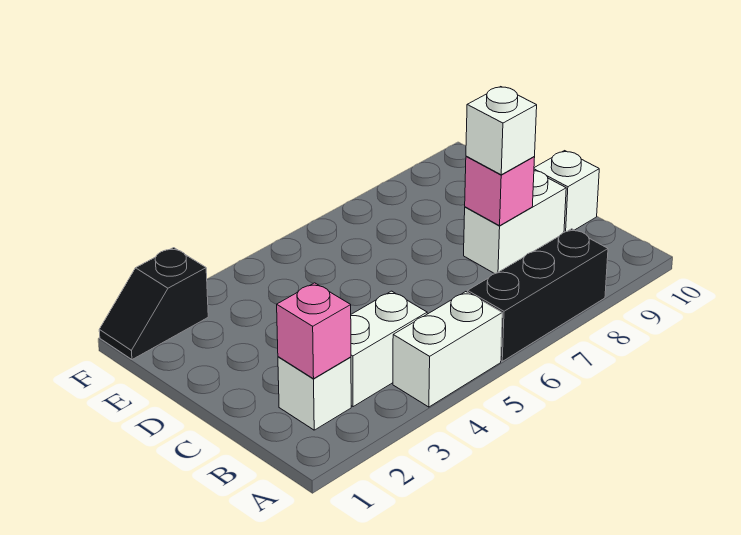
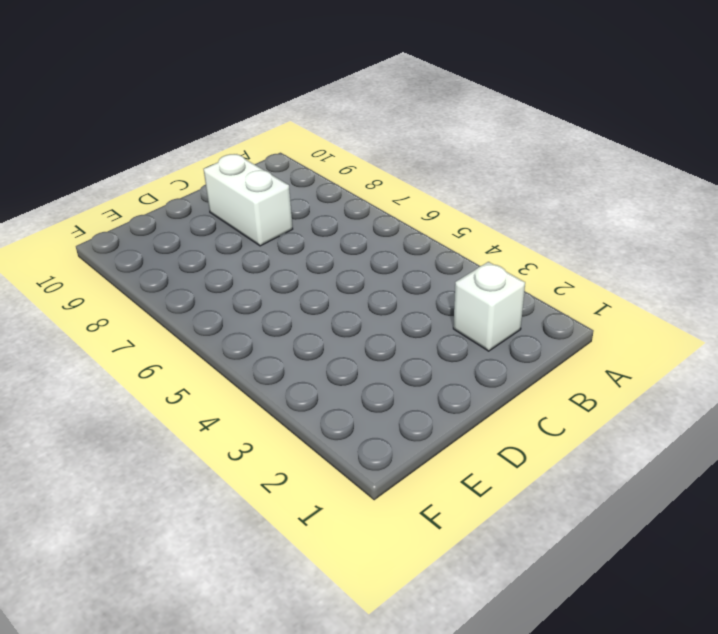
none -> white brick A4:A5 level 1
none -> black brick A6:A8 level 1

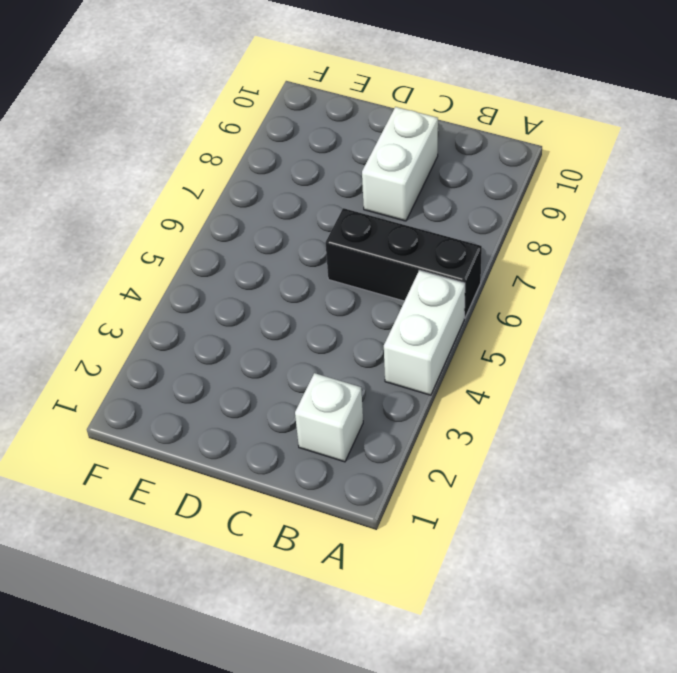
black brick A6:C6 level 1 -> black brick A6:A8 level 1
none -> white brick B3:B4 level 1
none -> white brick C10 level 1

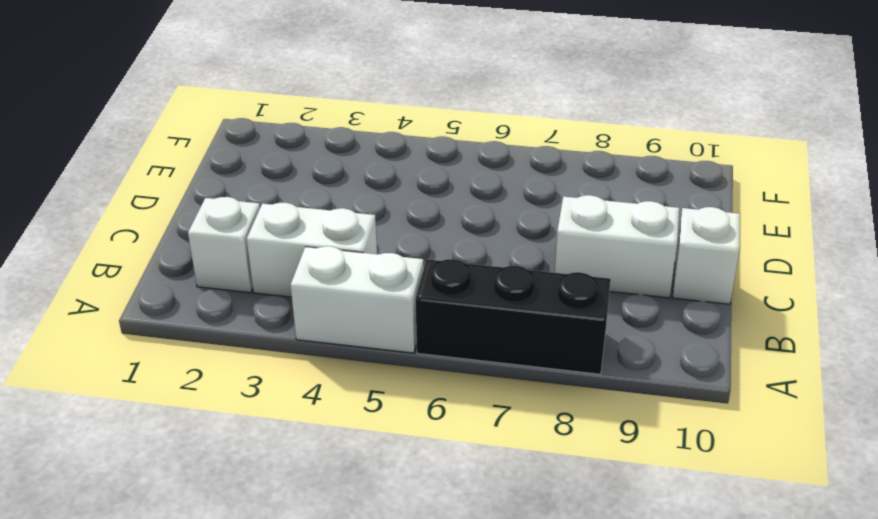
none -> black slope F1:F2 level 1 top 2
none -> pink brick B2 level 2

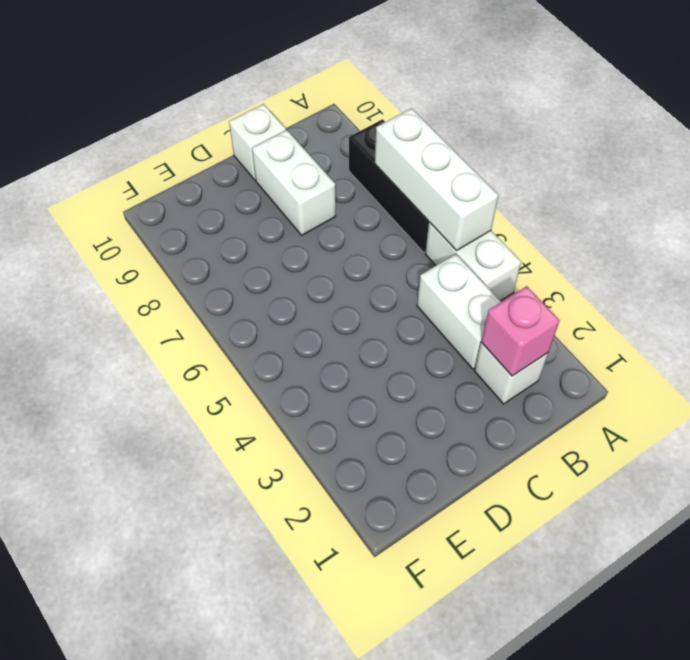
white brick A5:A7 level 2 -> none
none -> black slope F1:F2 level 1 top 2
none -> pink brick C8 level 2

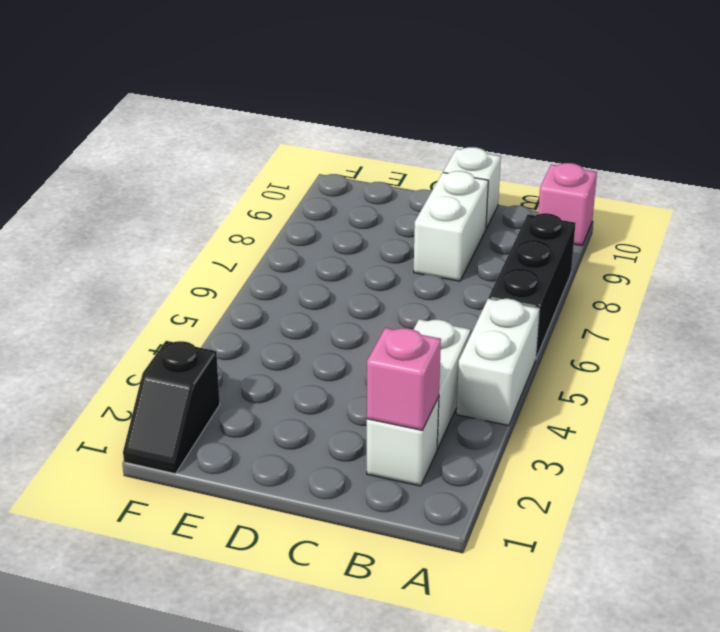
pink brick A10 level 1 -> pink brick C8 level 2
none -> white brick C8 level 3

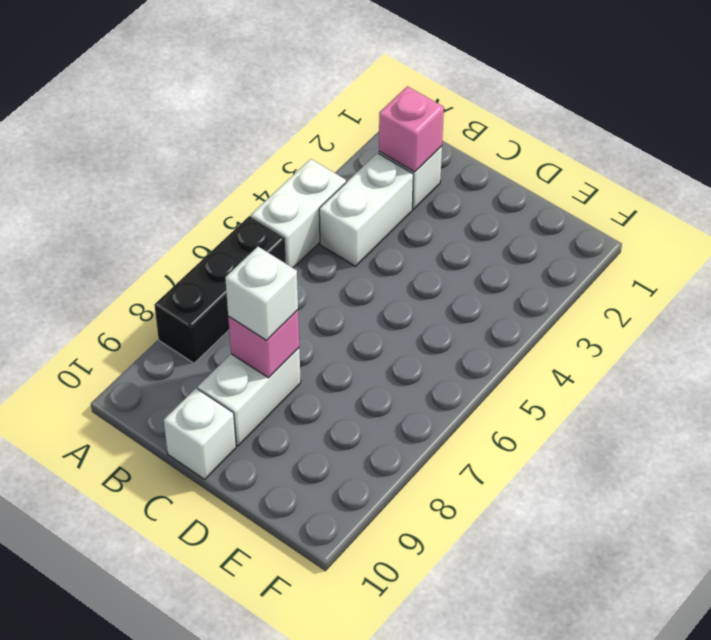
none -> black slope F1:F2 level 1 top 2

